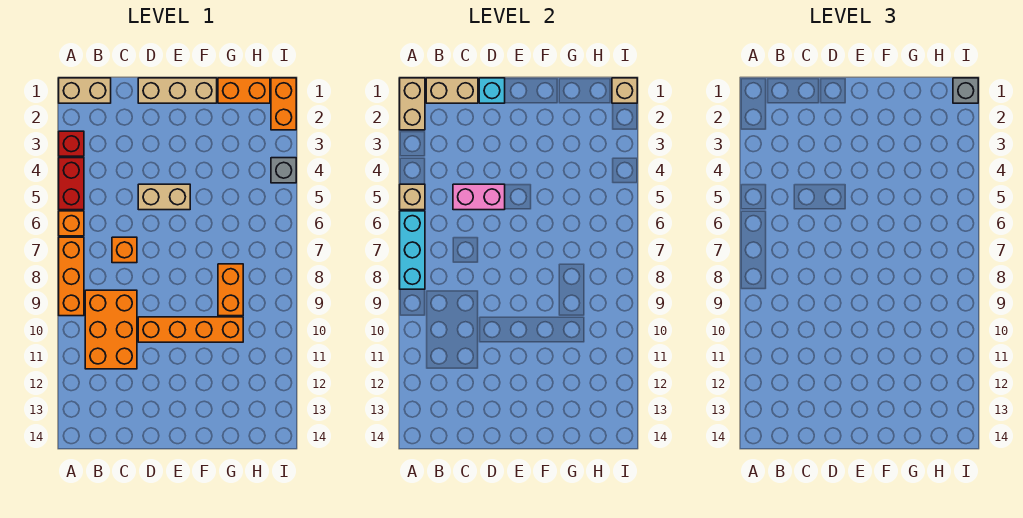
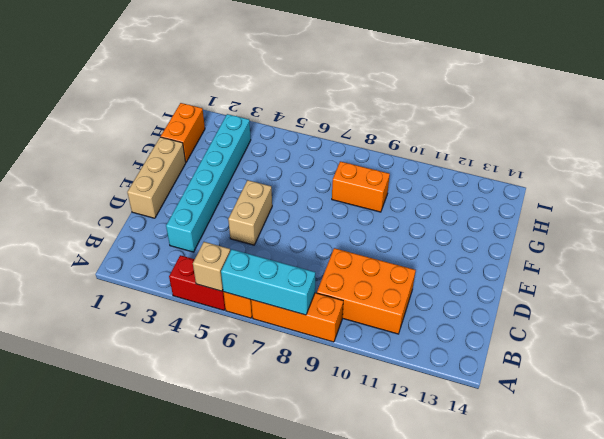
cyan brick C3:H3 level 1 -> none
none -> tan brick A1:B1 level 1
none -> red brick A3 level 1
none -> orange brick C7 level 1

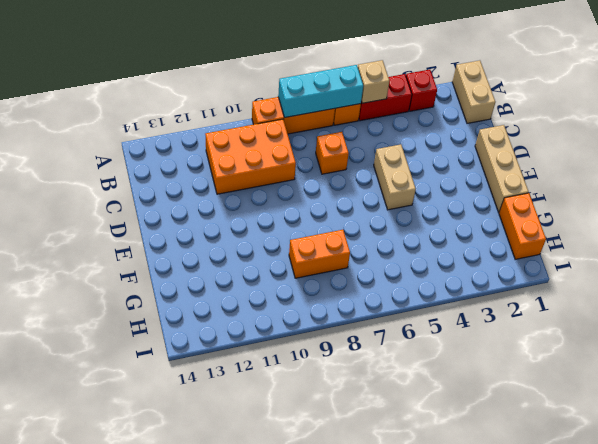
none -> orange brick D10:G10 level 1
none -> orange brick I1:I2 level 1
none -> grey brick I4 level 1

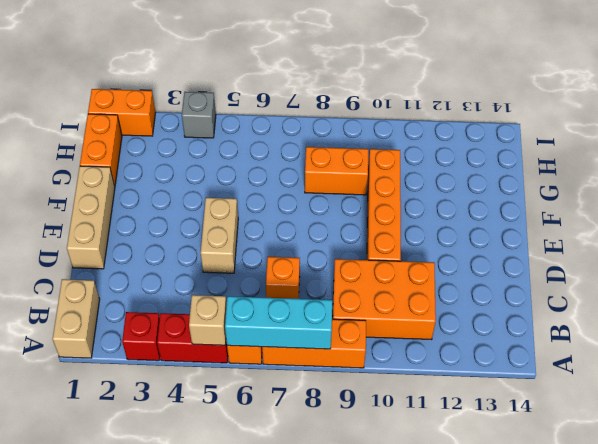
none -> tan brick A1:A2 level 2
none -> tan brick B1:C1 level 2
none -> pink brick C5:D5 level 2

